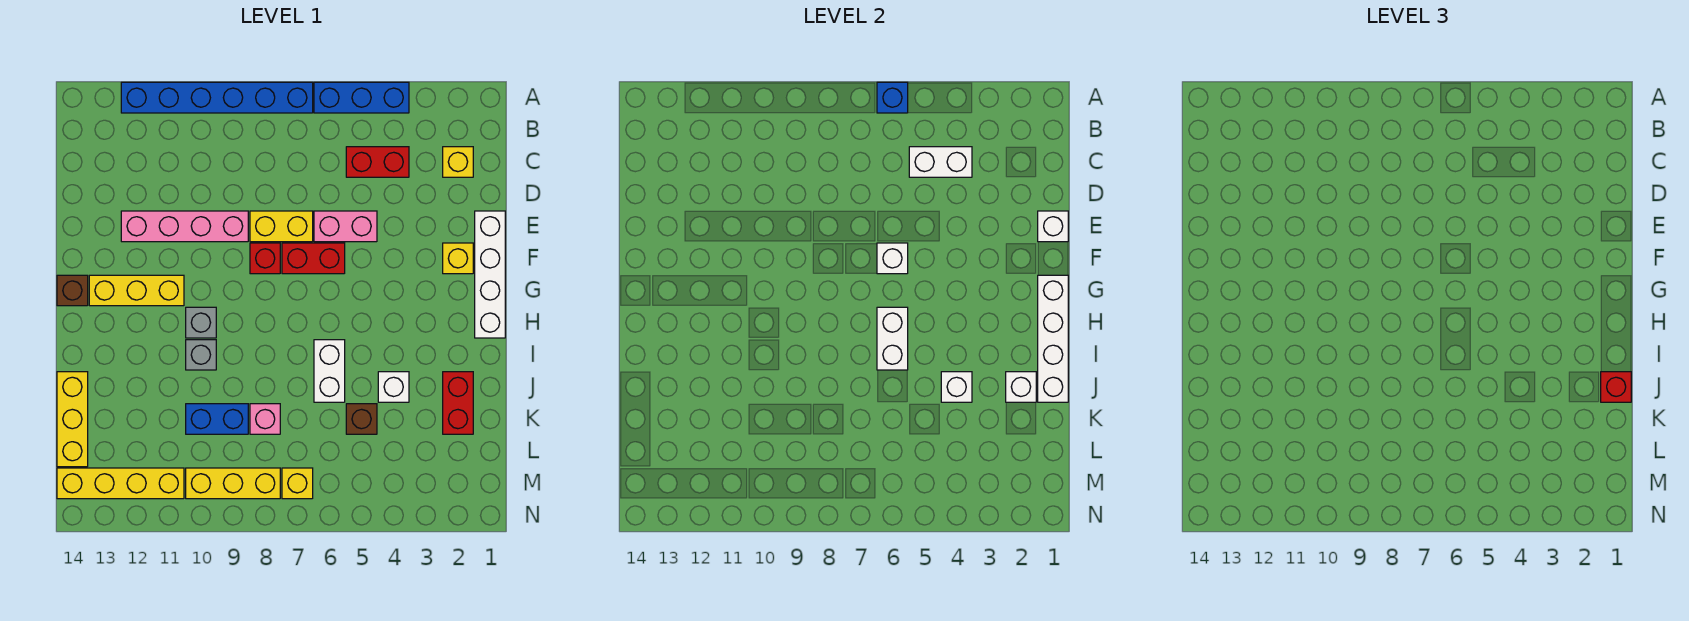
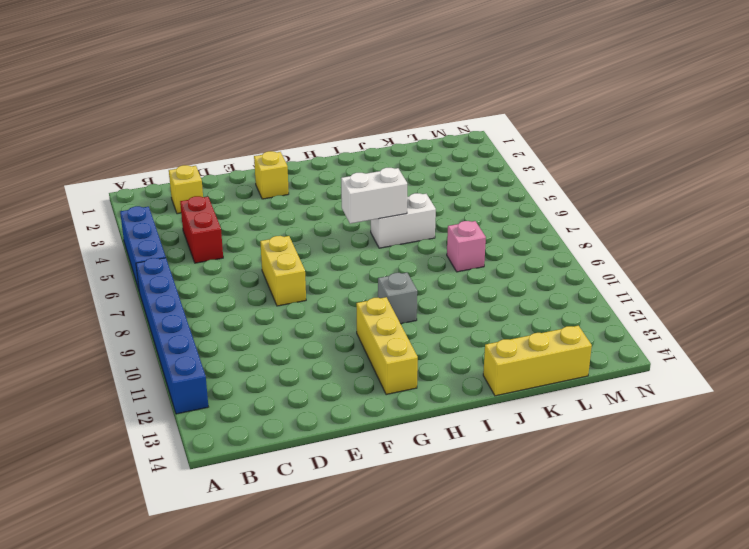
none -> white brick E1:H1 level 1
none -> pink brick E5:E6 level 1
none -> pink brick E9:E12 level 1
none -> red brick F6:F7 level 1

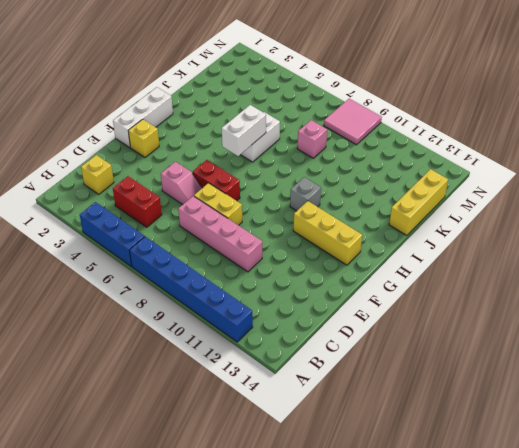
pink brick D7:D10 level 1 -> pink brick E9:E12 level 1
pink slope E5:E6 level 1 top 5 -> pink brick E5:E6 level 1
white brick F1:H1 level 1 -> white brick E1:H1 level 1
pink tile M8:N9 level 1 -> yellow brick M8:M10 level 1
none -> red brick F8 level 1
none -> brown brick G14 level 1
none -> grey brick I10 level 1
none -> red brick J2:K2 level 1

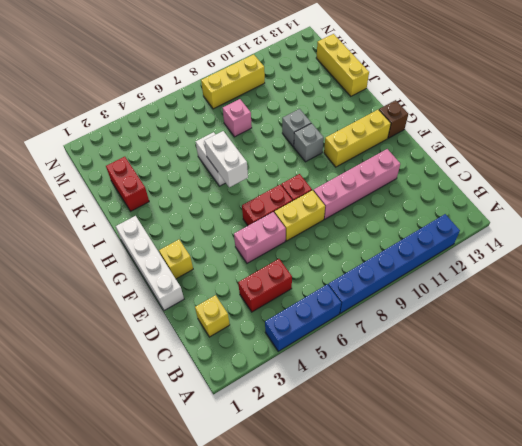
none -> white brick J4 level 1
none -> brown brick K5 level 1
none -> blue brick K9:K10 level 1
none -> yellow brick M7 level 1

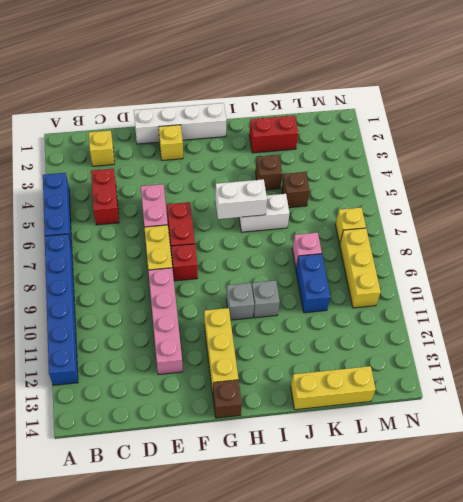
brown brick J4 level 1 -> white brick J4 level 1
none -> yellow brick M11:M14 level 1
none -> blue brick A6 level 2
none -> white brick C4:C5 level 2
none -> white brick E1 level 2

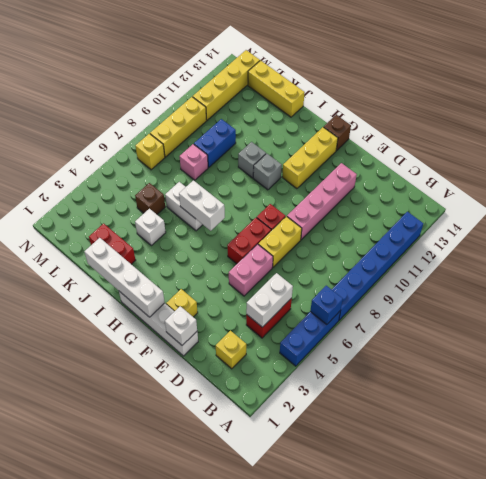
none -> white brick F6 level 2
none -> white brick J2 level 2
none -> white brick J4 level 2
none -> red brick J1 level 3

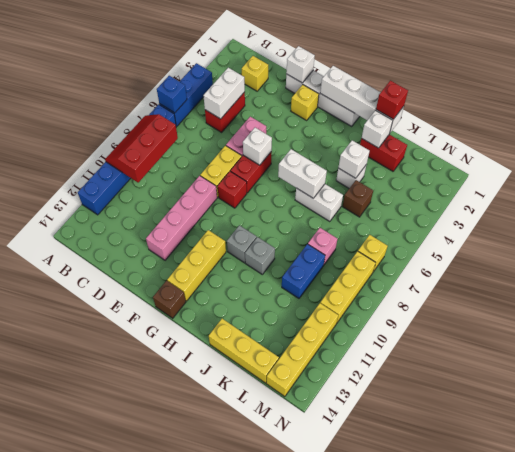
red slope A8:B10 level 2 top B -> none

